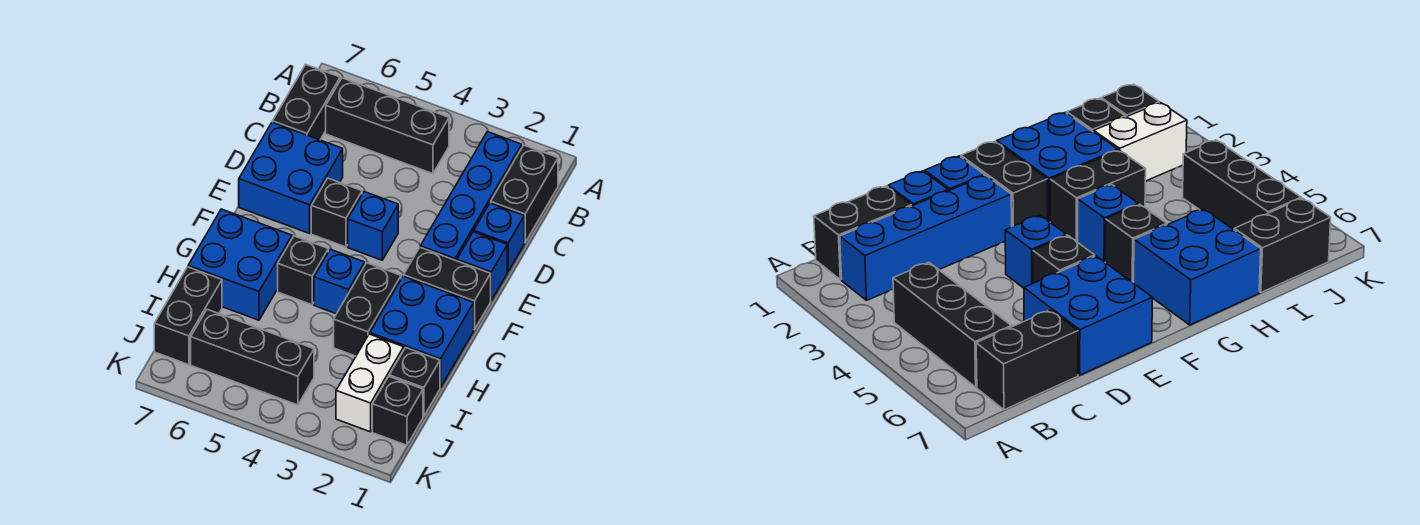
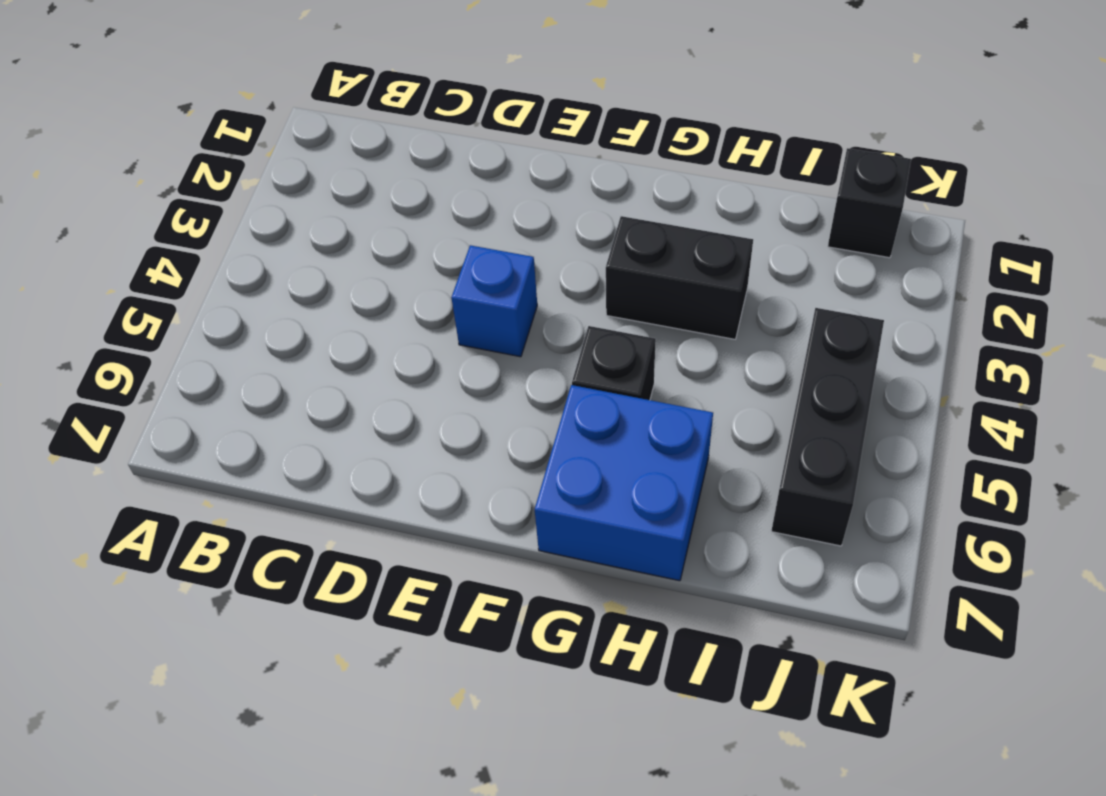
none -> black brick B1:C1 level 1
none -> blue brick B2:E2 level 1
none -> black brick B4:B6 level 1

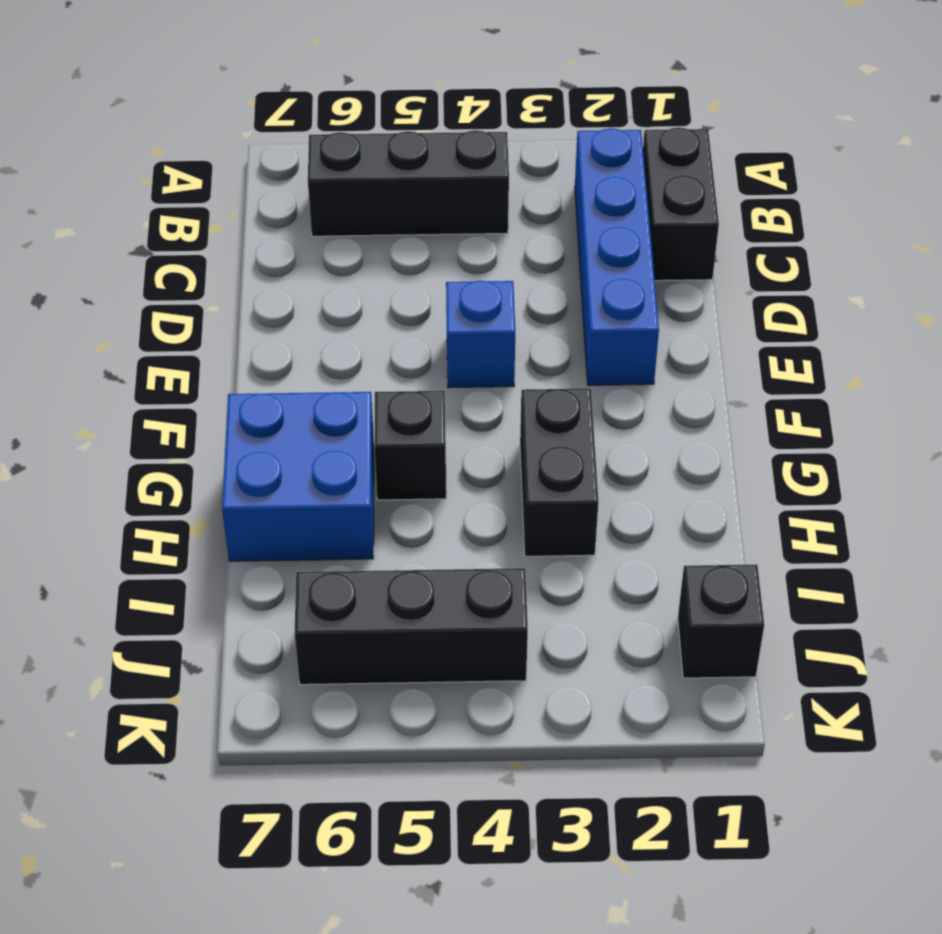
none -> black brick B7:C7 level 1
none -> blue brick D1 level 1
none -> blue brick D6:E7 level 1

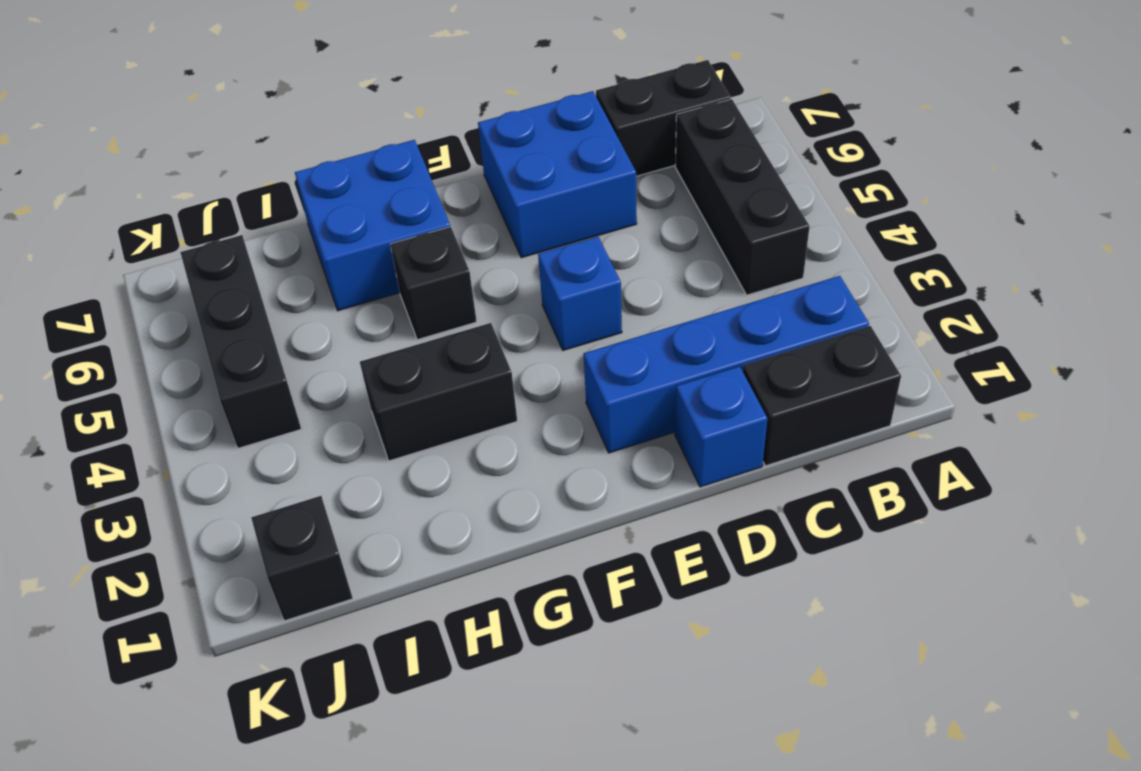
none -> blue brick E1 level 1
none -> black brick E5 level 1
none -> black brick F1:F2 level 1

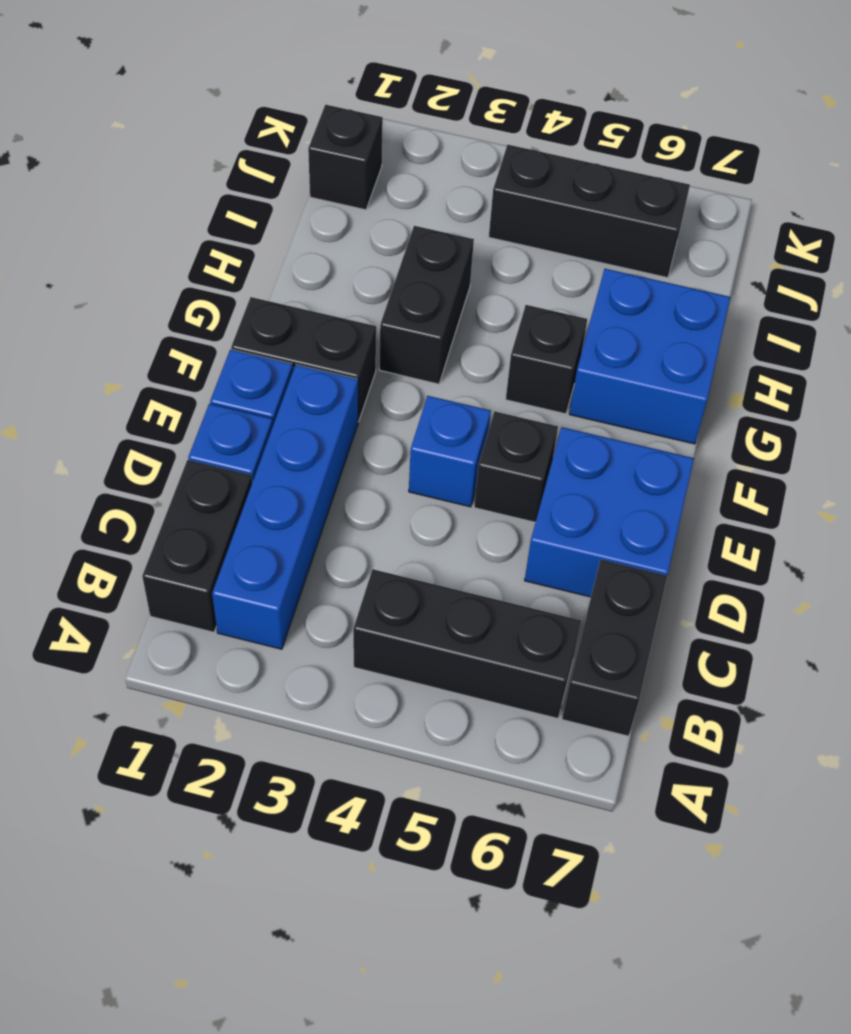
none -> blue brick G1:H2 level 1
none -> blue brick G4 level 1
none -> black brick I1 level 1

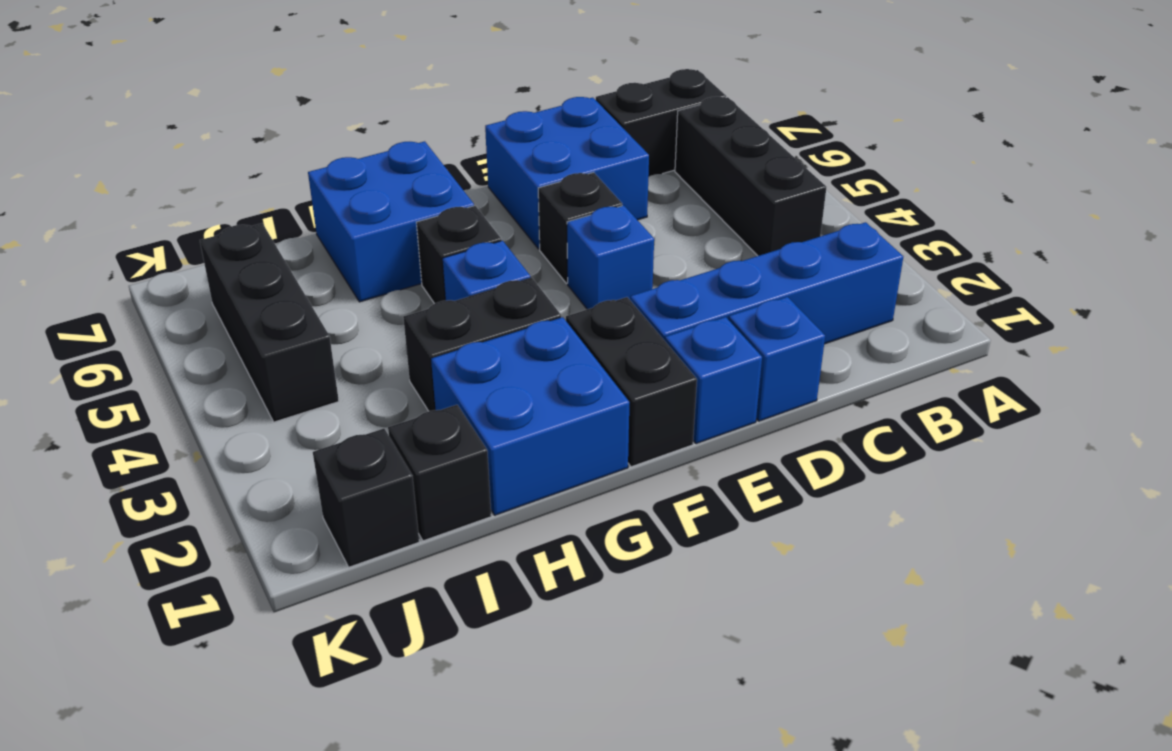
none -> black brick B1:C1 level 1
none -> white brick I2:J2 level 1
none -> black brick I7:J7 level 1

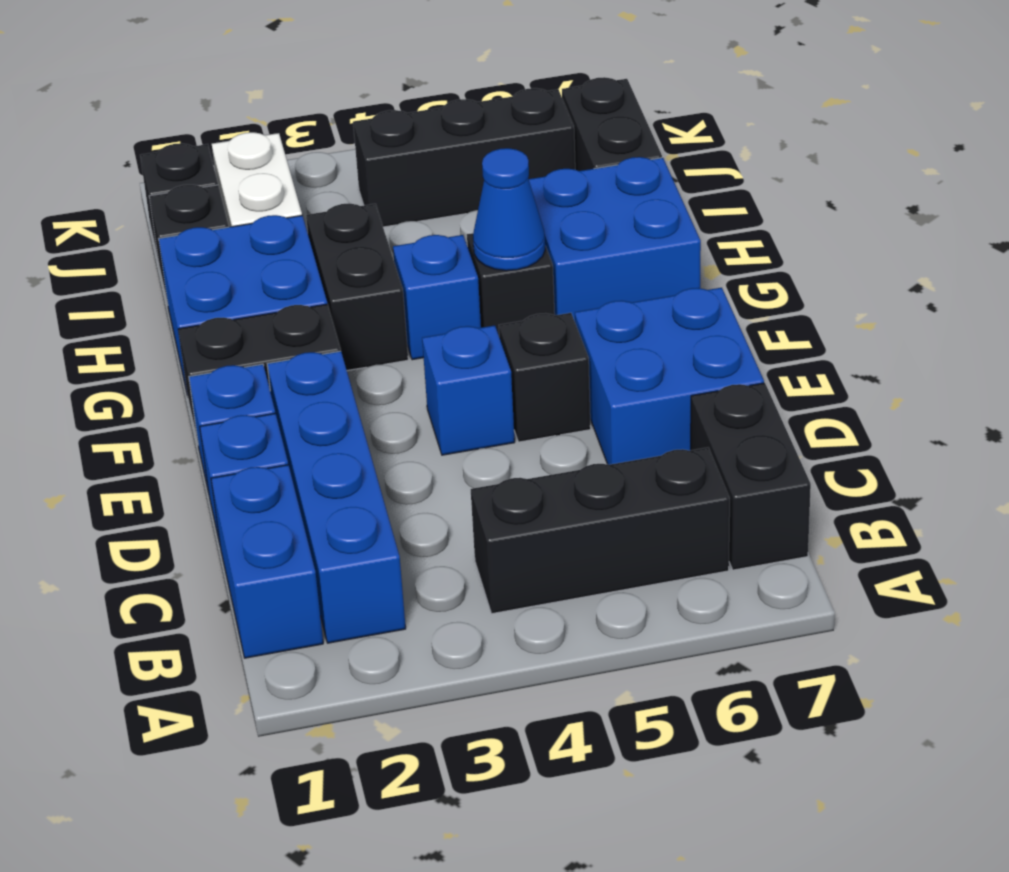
blue brick B1:C1 level 1 -> black brick B1:C1 level 1
blue cone G5 level 2 -> none

